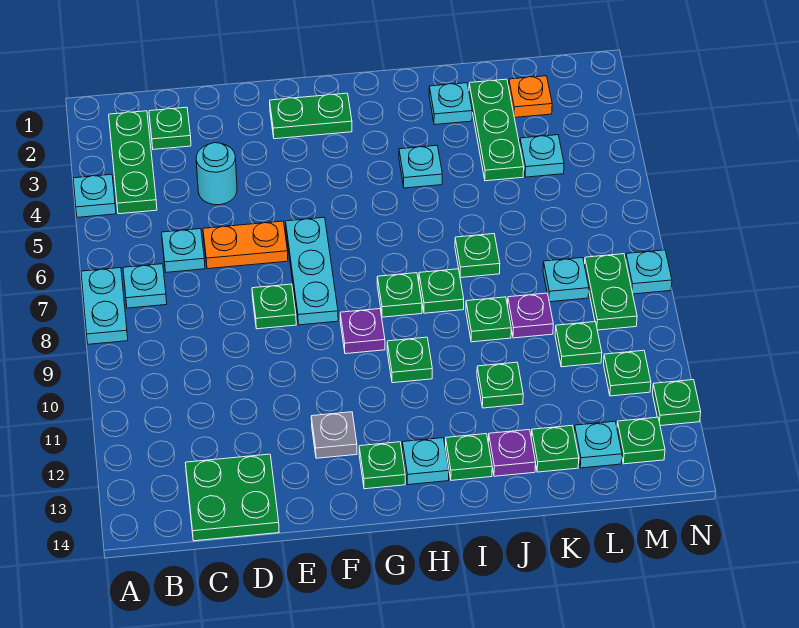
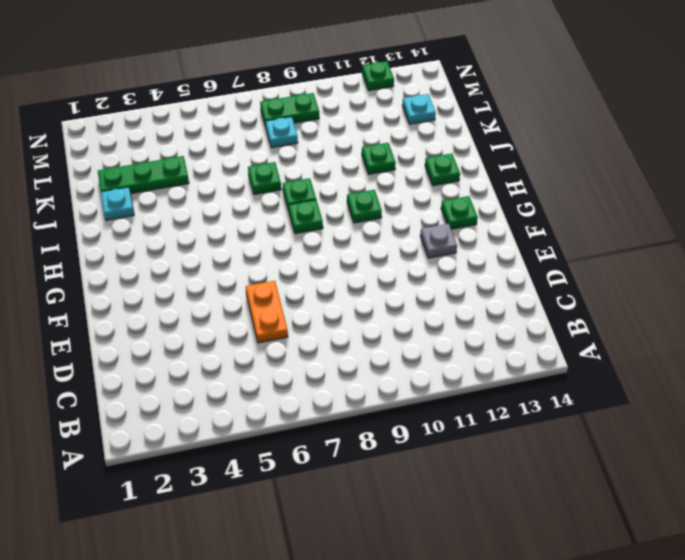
none -> cyan plate A4 level 1
none -> cyan plate A7:A8 level 1
none -> green plate B2:B4 level 1
none -> cyan plate B7 level 1

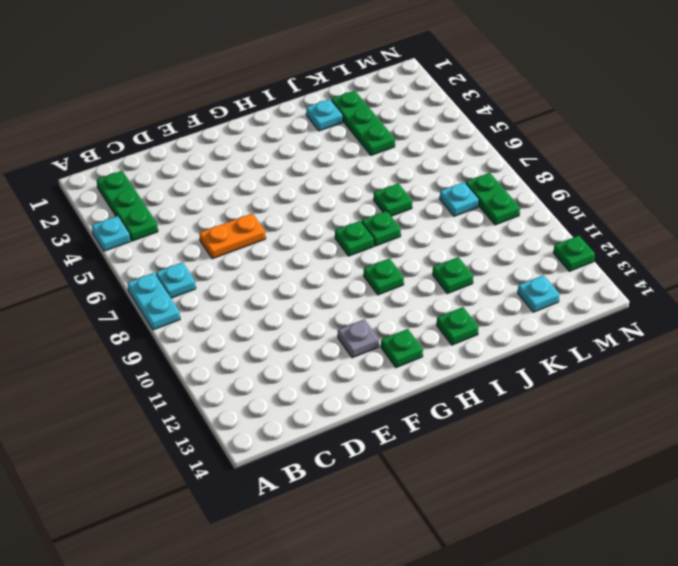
none -> green plate C2 level 1
none -> cyan plate C6 level 1
none -> green plate C13:D14 level 1
none -> cyan round brick D4 level 1

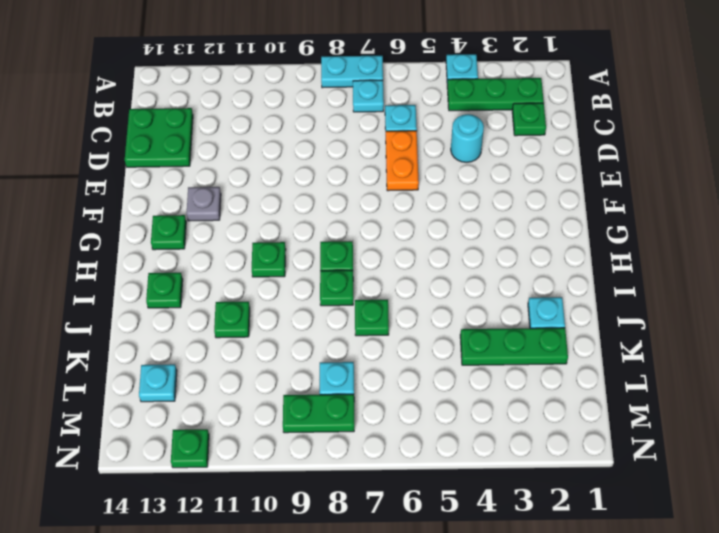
none -> green plate E8 level 1
none -> green plate F2:G2 level 1
none -> cyan plate F6:F8 level 1
none -> purple plate G9 level 1

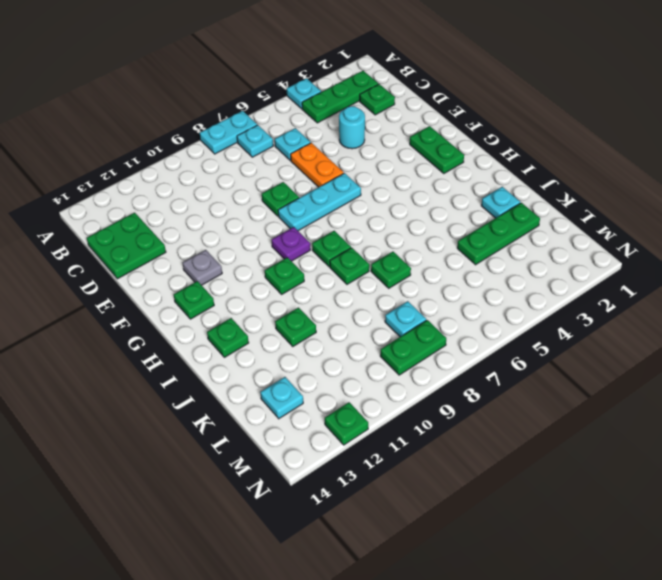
none -> cyan plate H13 level 1
none -> cyan plate I4 level 1
none -> green plate J9 level 1
none -> purple plate J13 level 1

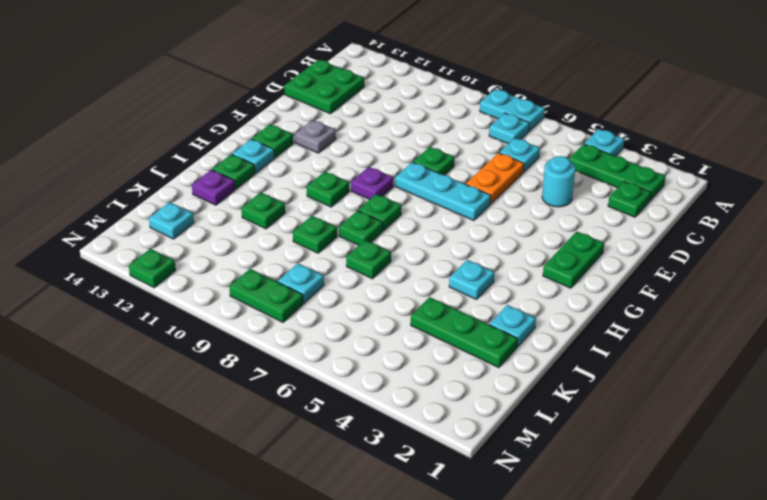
none -> purple plate K9 level 1
none -> green plate K13 level 1
none -> orange plate L2 level 1
none -> cyan plate L4 level 1

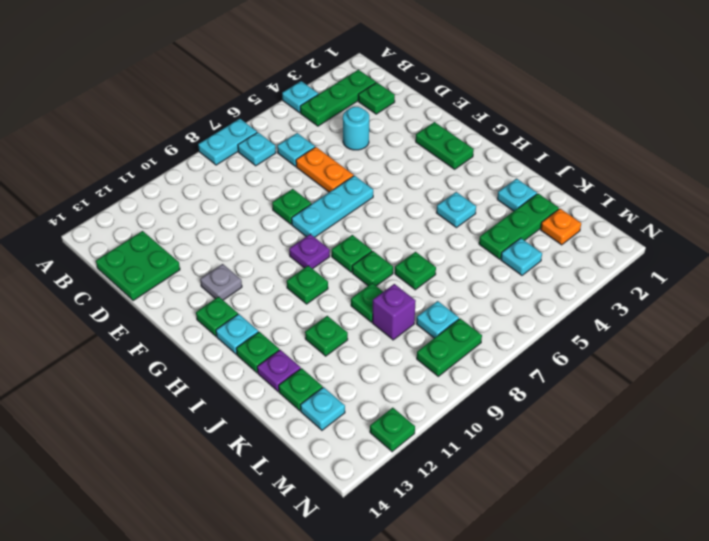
purple brick K9 level 1 -> purple plate K9 level 1
none -> green plate L10 level 1
none -> green plate M11 level 1
none -> green plate M13 level 1
none -> cyan plate N8 level 1

